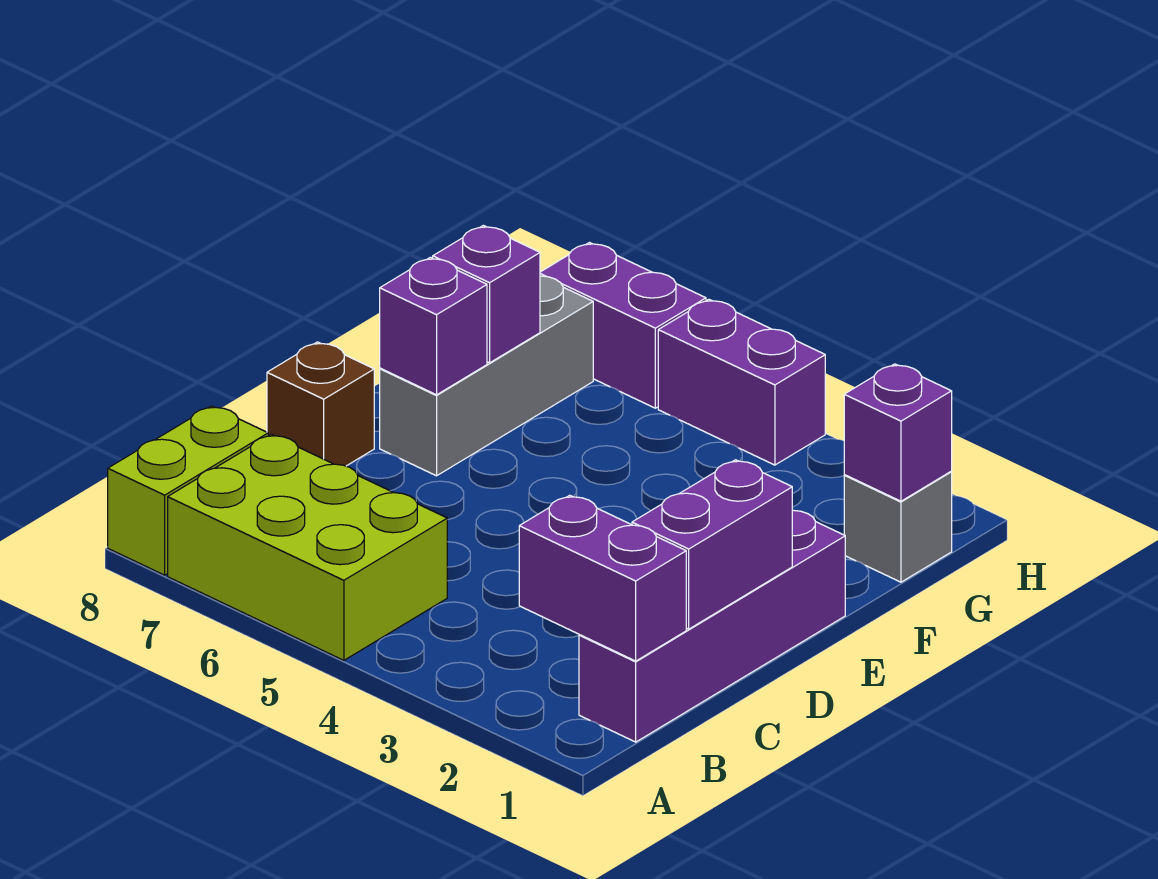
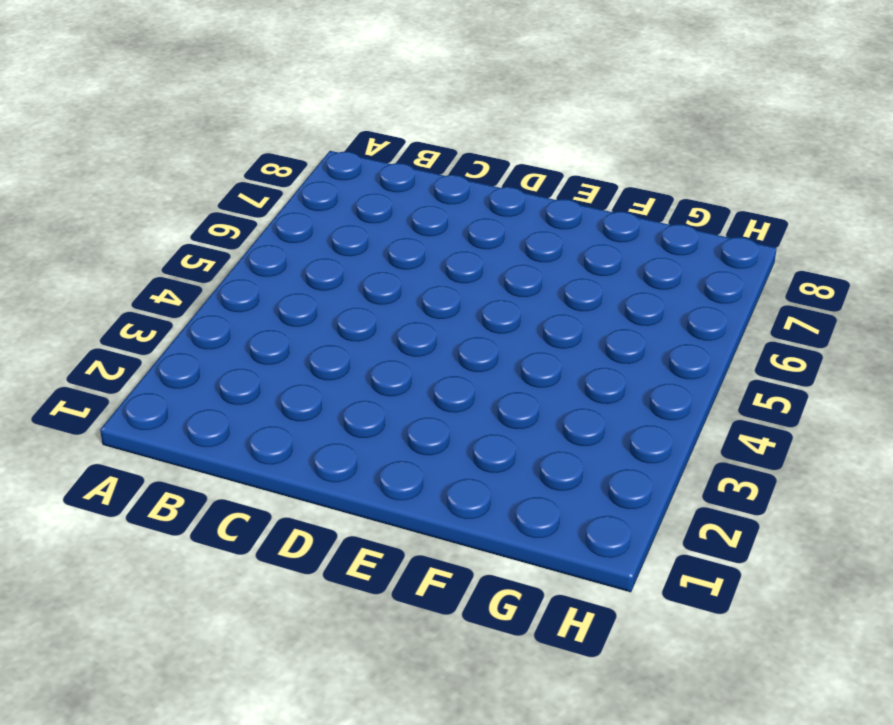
none -> lime brick A5:B7 level 1
none -> lime brick A8:B8 level 1
none -> purple brick B1:E1 level 1

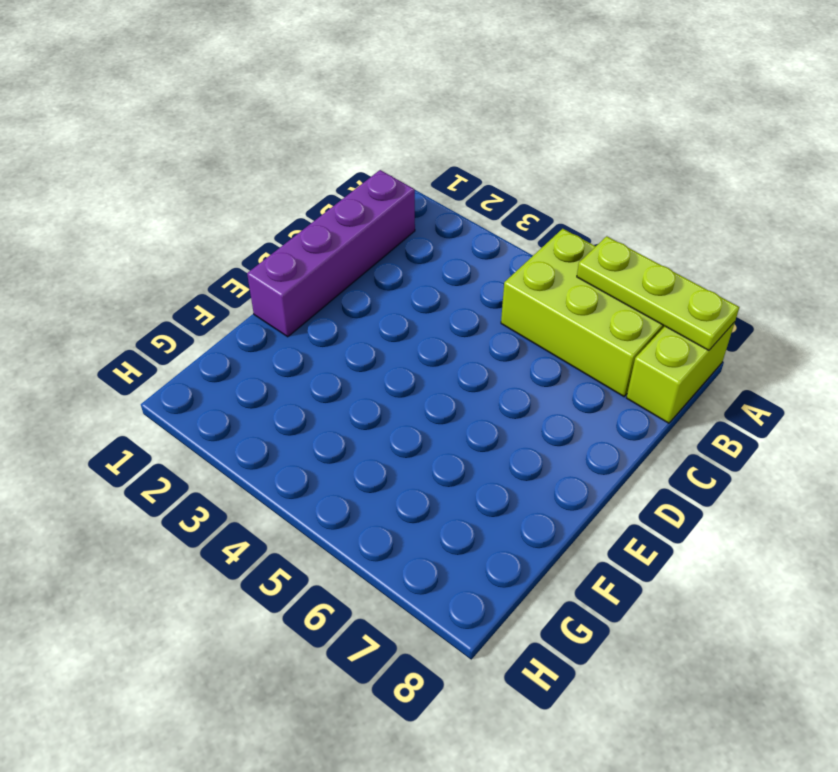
lime plate A6:A8 level 2 -> none
none -> brown brick D8 level 1
none -> grey brick E7:G7 level 1
none -> grey brick G1 level 1

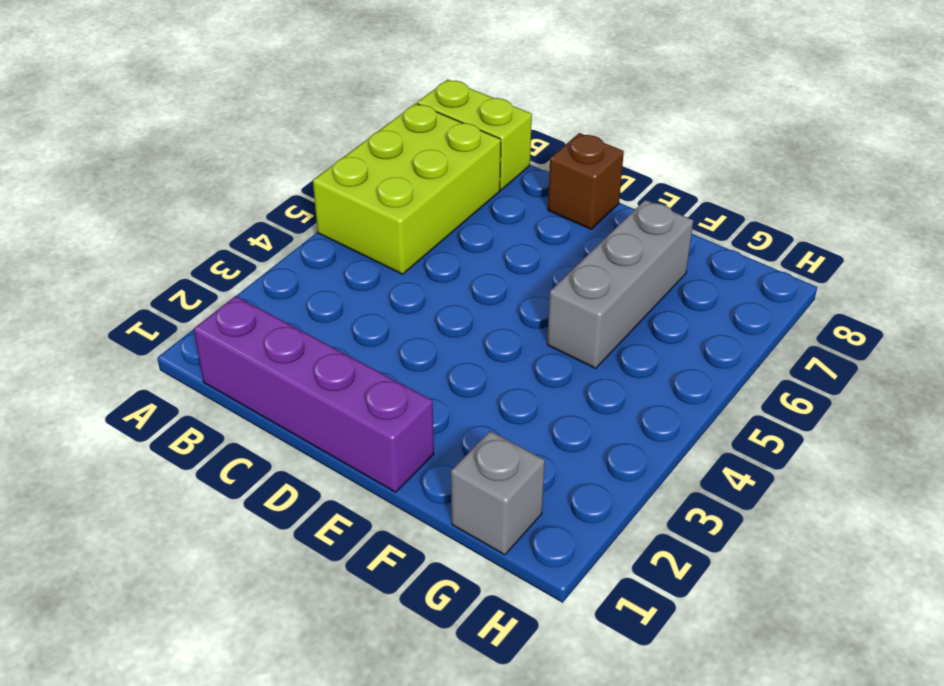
grey brick F5:F7 level 1 -> grey brick E7:G7 level 1
none -> purple brick H4:H5 level 1
none -> purple brick H6:H7 level 1
none -> purple brick B1:B2 level 2

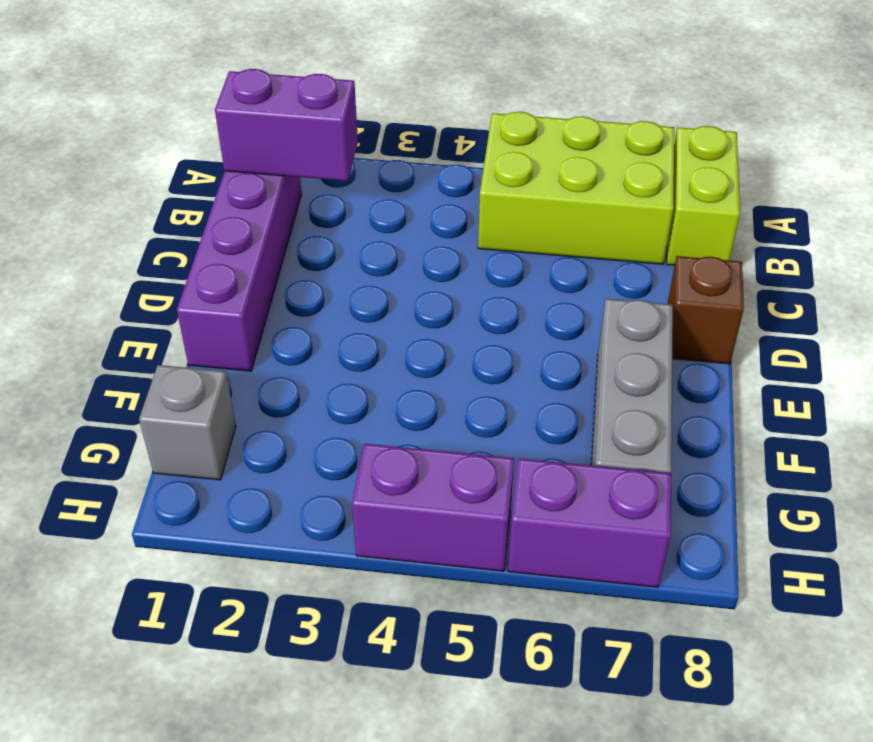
none -> purple brick C1:D1 level 2
none -> purple brick E7 level 2
none -> purple brick F7 level 2

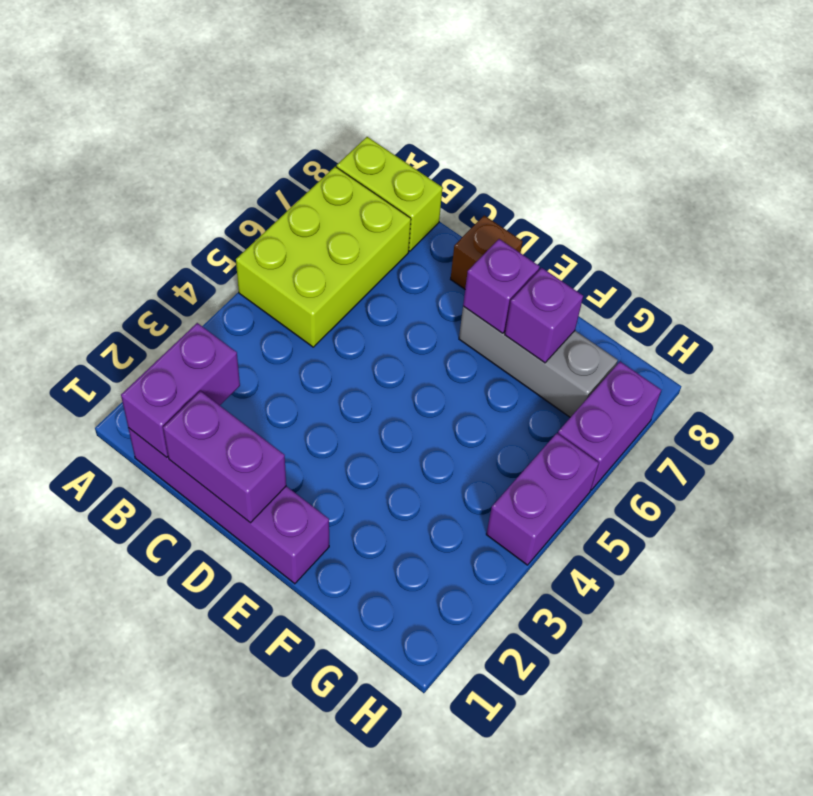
none -> grey brick G1 level 1
none -> purple brick G1 level 2

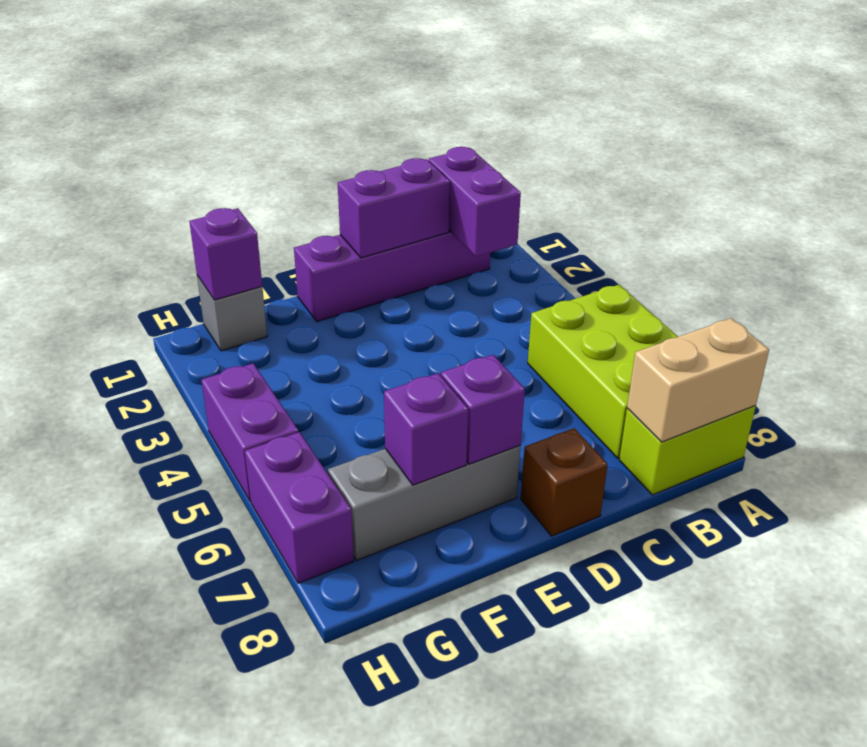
tan brick A8:B8 level 2 -> none

